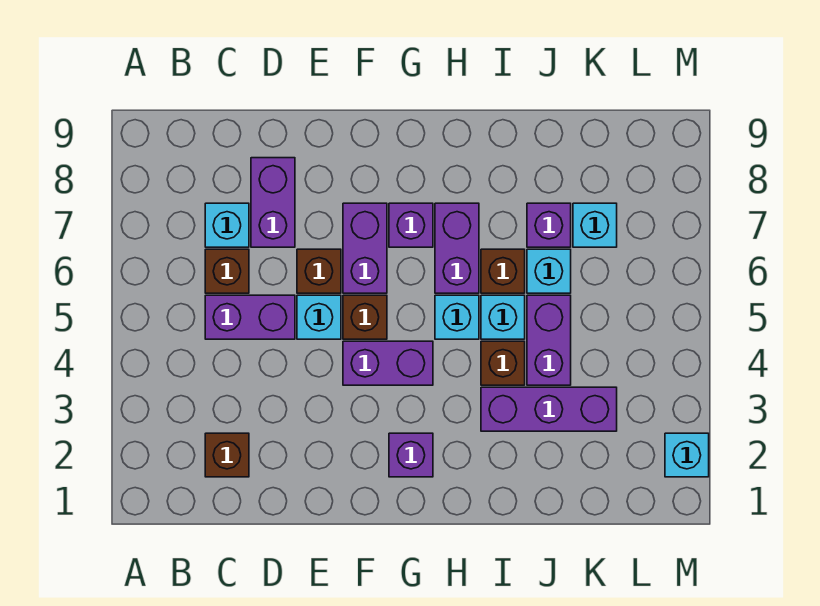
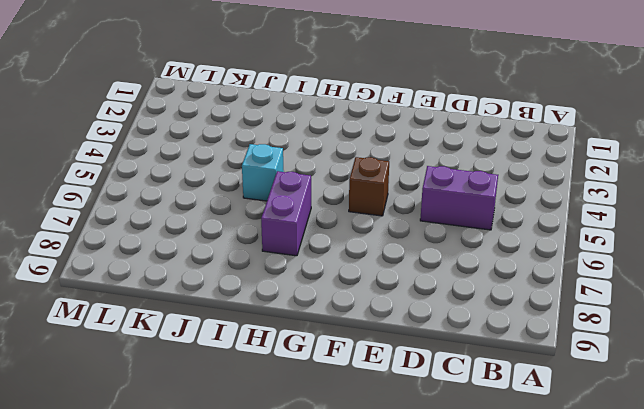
none -> brown brick C2 level 1
none -> brown brick C6 level 1
none -> cyan brick C7 level 1

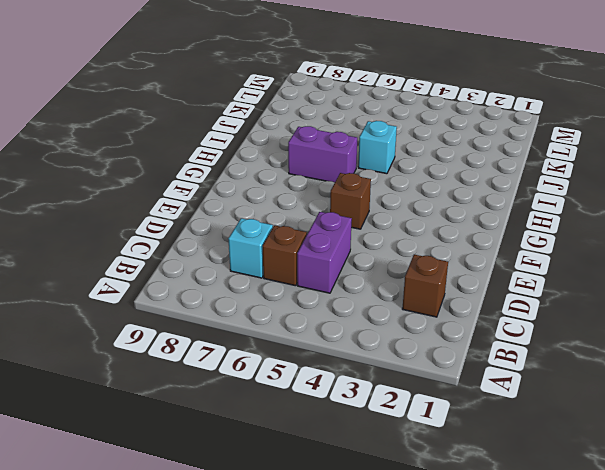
none -> purple brick D7:D8 level 1
none -> cyan brick E5 level 1
none -> brown brick E6 level 1

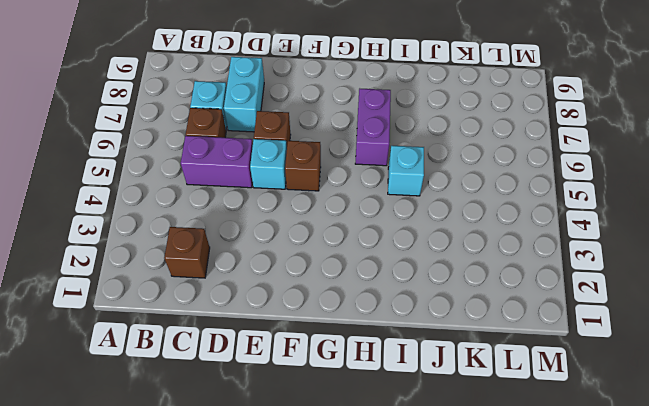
cyan brick D7:D8 level 1 -> purple brick D7:D8 level 1
none -> purple brick F4:G4 level 1
none -> purple brick F6:F7 level 1
none -> purple brick G2 level 1

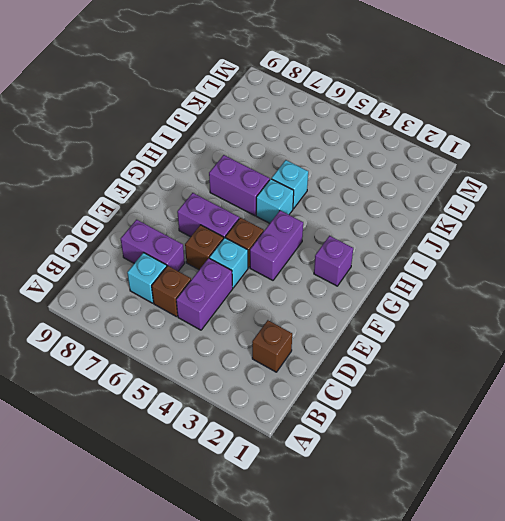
none -> purple brick G7 level 1
none -> purple brick I3:K3 level 1
none -> brown brick I4 level 1

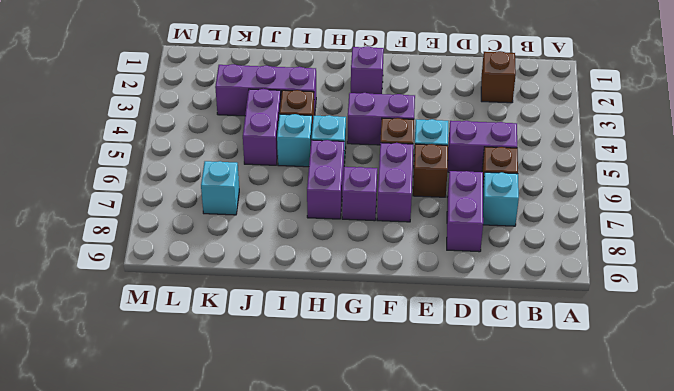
none -> brown brick I6 level 1
none -> cyan brick J6 level 1
none -> purple brick J7 level 1

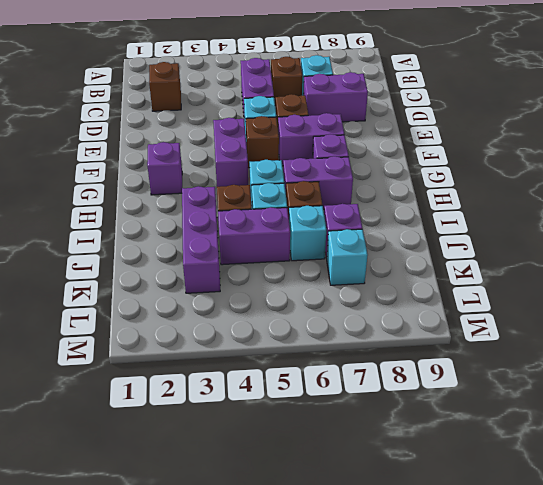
none -> cyan brick M2 level 1

